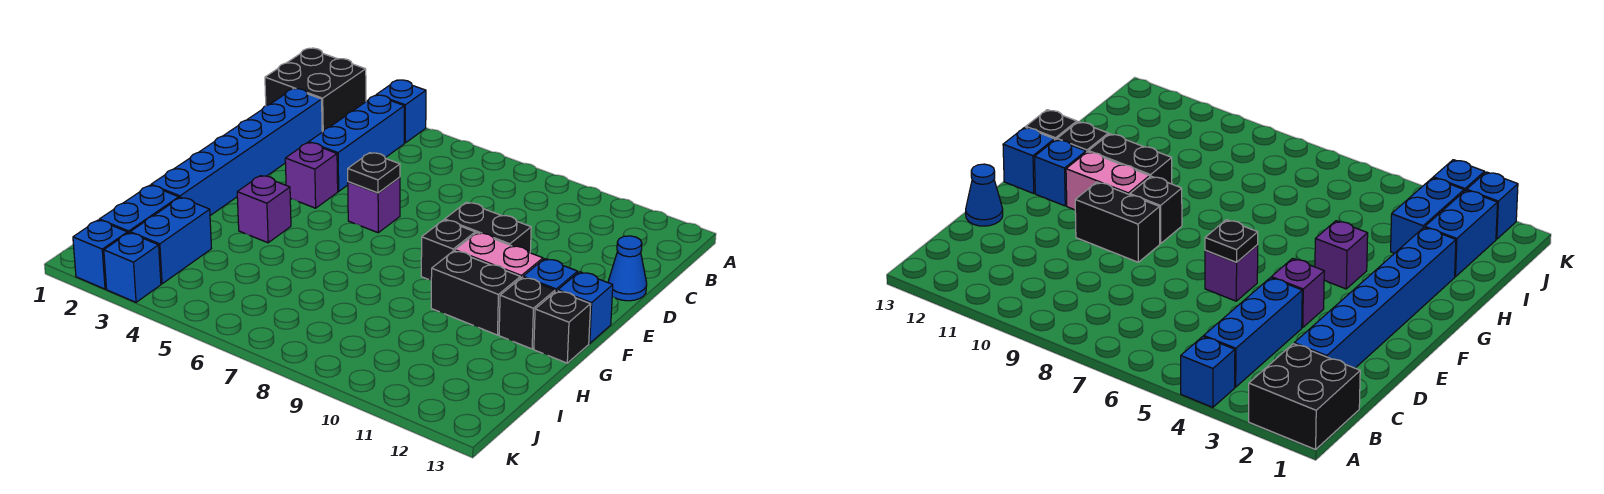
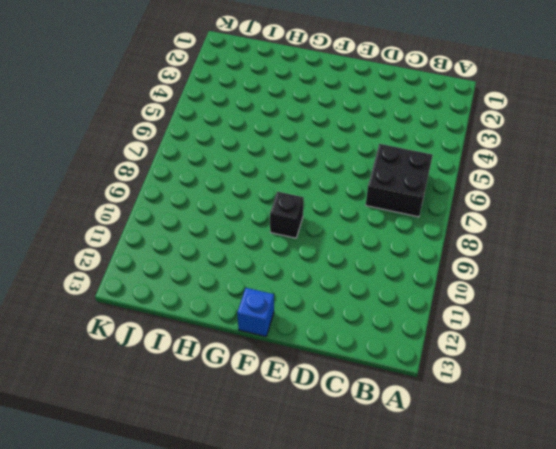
black brick B6:C7 level 1 -> black brick A1:B2 level 1
none -> blue brick A4 level 1
none -> blue brick B4:D4 level 1
none -> blue brick C2:H2 level 1

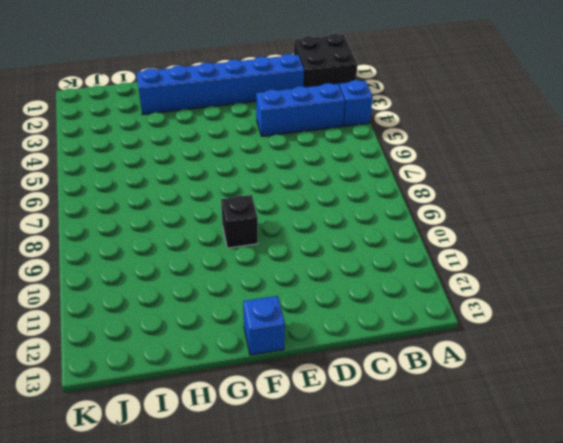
none -> blue cone D13 level 1
none -> purple brick E4 level 1
none -> purple brick E6 level 1

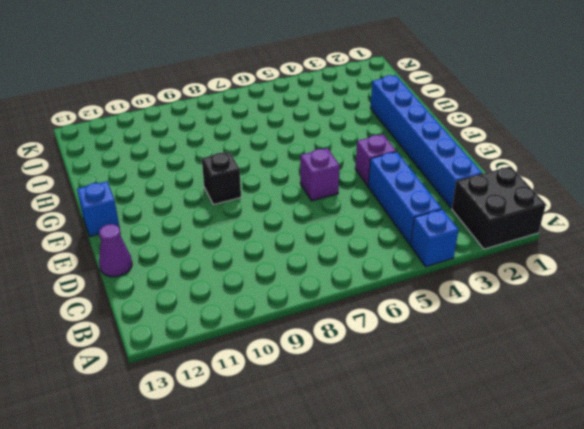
purple cone D13 level 1 -> blue cone D13 level 1
none -> black brick E9:E10 level 1
none -> pink brick F10:F11 level 1
none -> blue brick F12 level 1

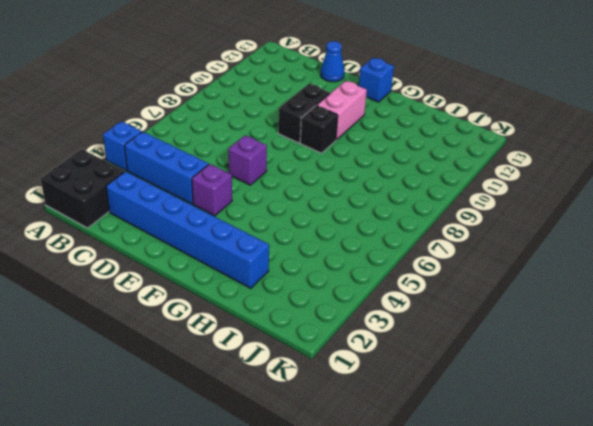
none -> blue brick F12 level 1
none -> purple brick G4 level 1
none -> black brick G10:G11 level 1

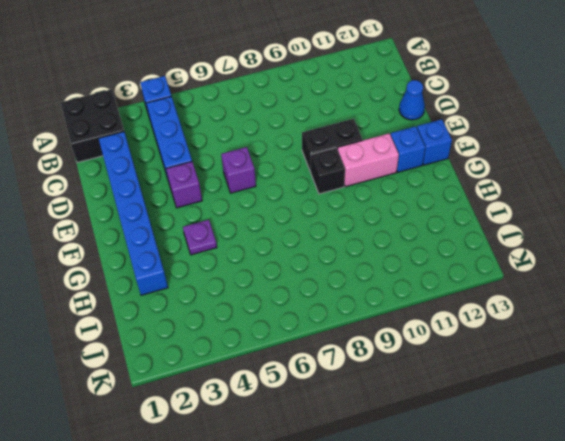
purple plate G4 level 1 -> purple brick G4 level 1
none -> black brick G10:G11 level 1
none -> black brick G12 level 1
none -> black brick G13 level 1

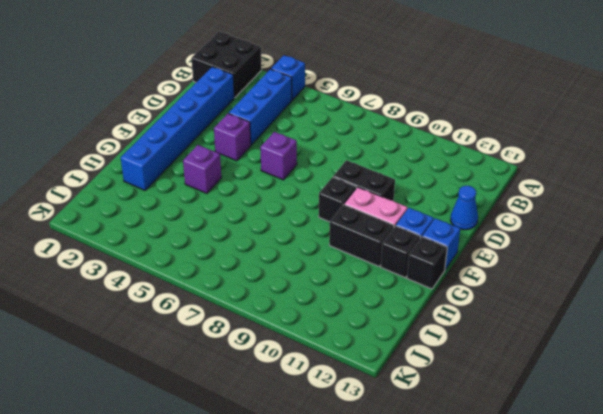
none -> blue brick I2:J2 level 1
none -> blue brick I3:J3 level 1
none -> blue brick K2 level 1

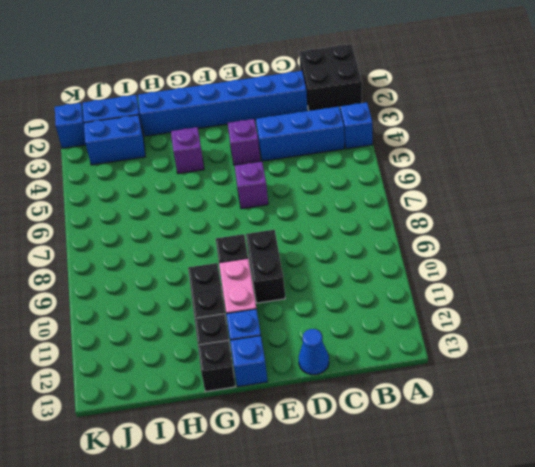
none -> blue brick K3 level 1
none -> black plate E6 level 2

